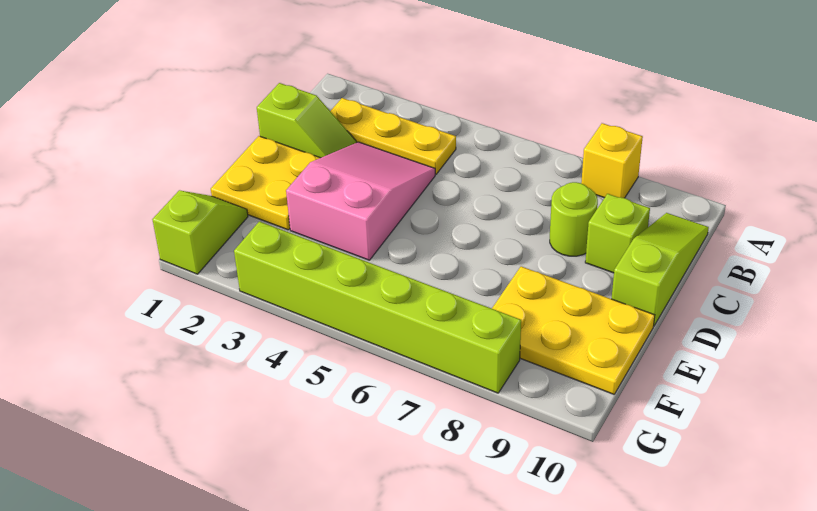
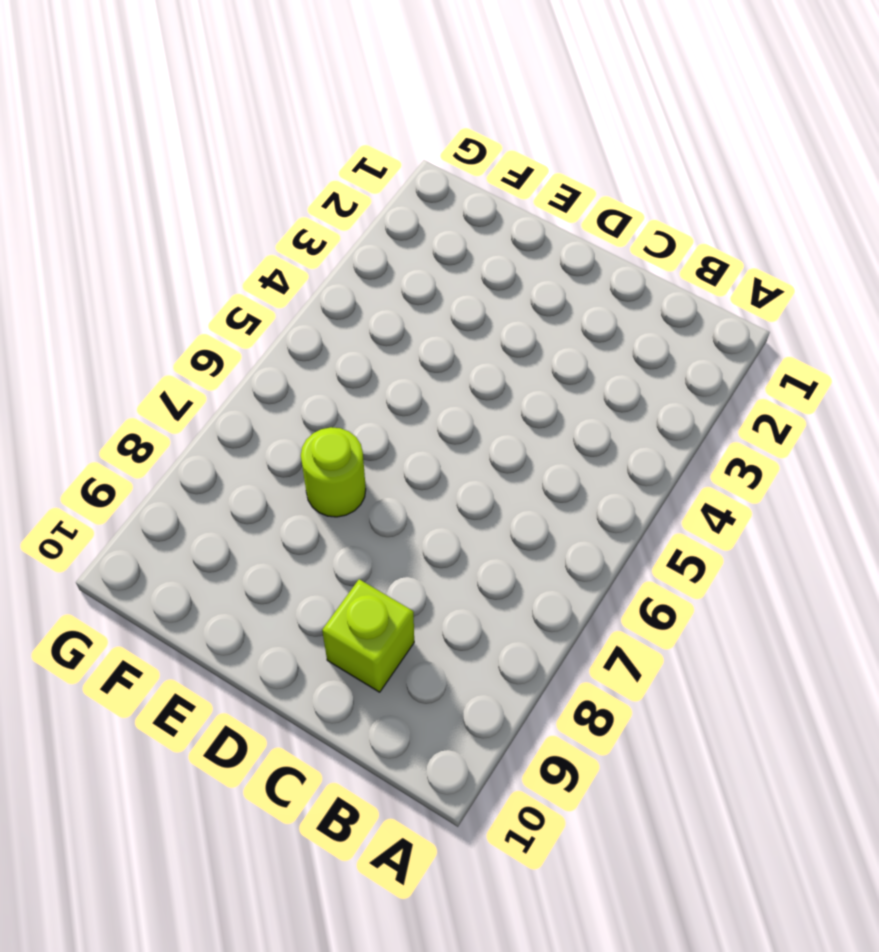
lime round brick E7 level 1 -> lime round brick C8 level 1
none -> yellow brick A8 level 1
none -> yellow plate B2:B4 level 1

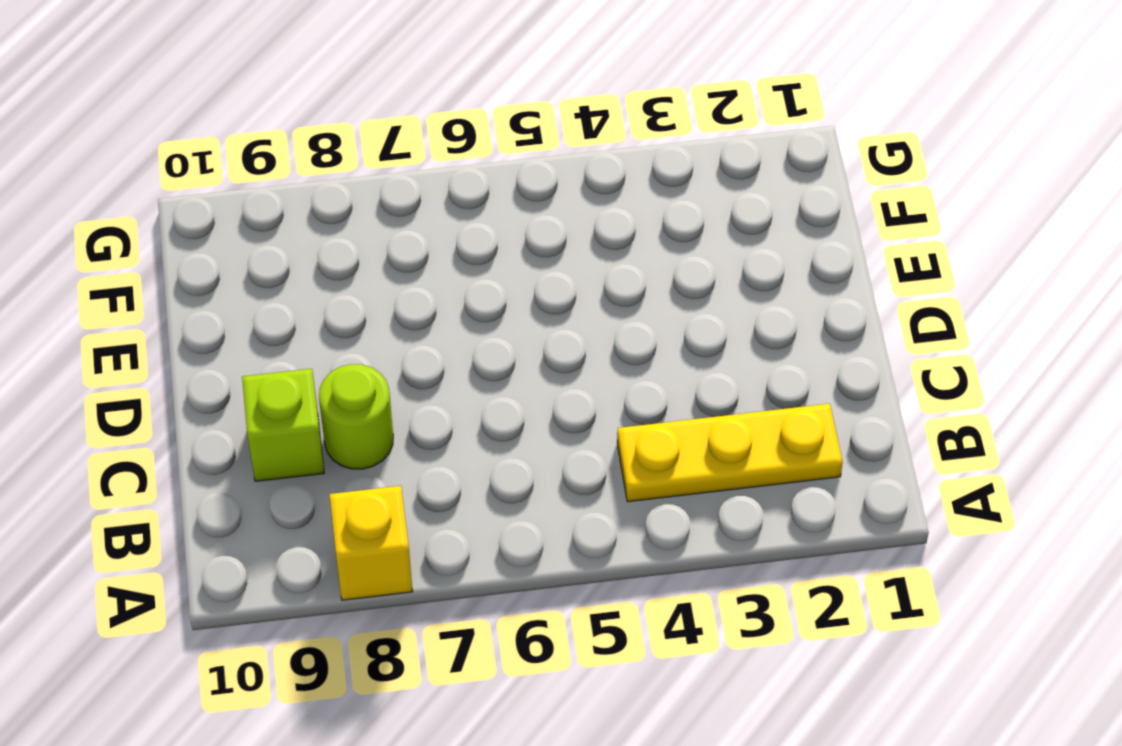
none -> lime slope B10:D10 level 1 top D
none -> lime slope C1:C2 level 1 top 1

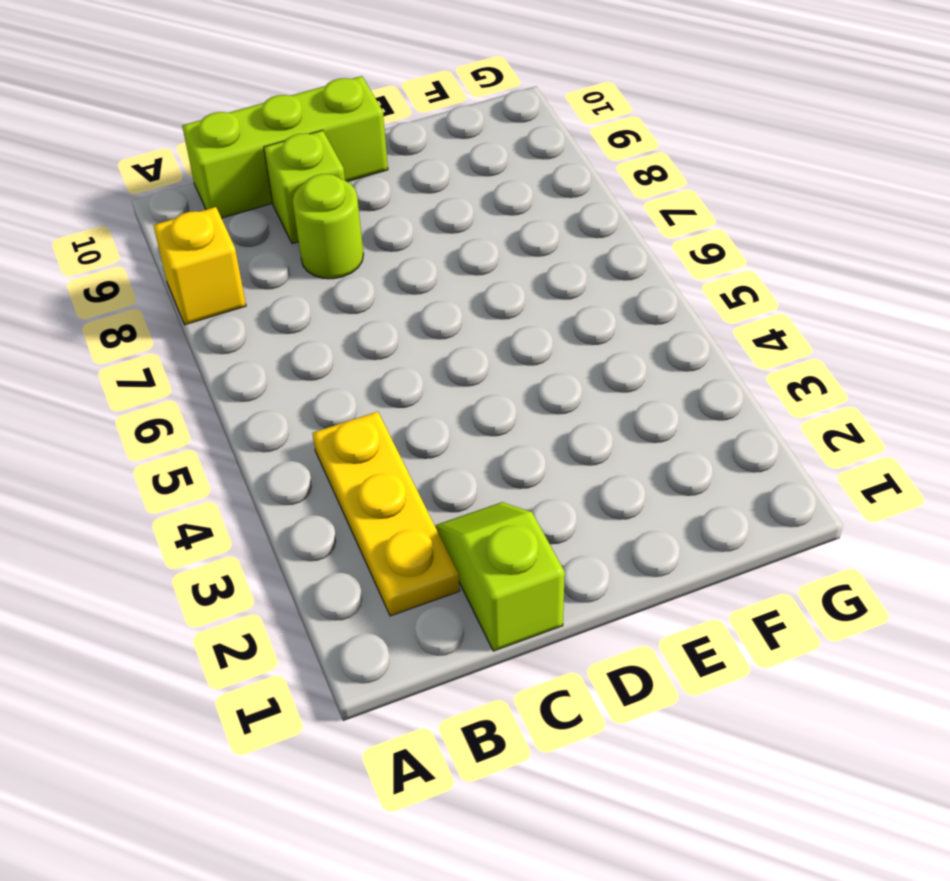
lime brick B10:D10 level 1 -> lime slope B10:D10 level 1 top D
none -> pink slope C3:E4 level 1 top E
none -> yellow plate D1:E2 level 1

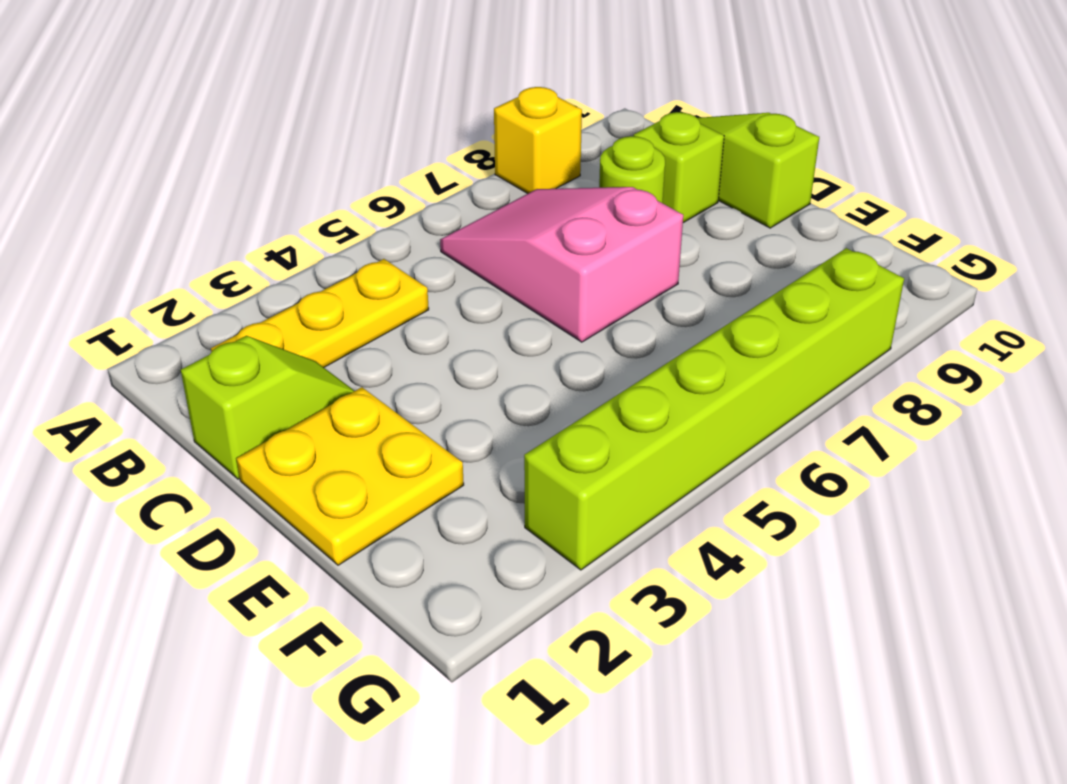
pink slope B6:D7 level 1 top D -> pink slope C3:E4 level 1 top E
none -> yellow plate E8:F10 level 1
none -> lime slope F1:G1 level 1 top G

